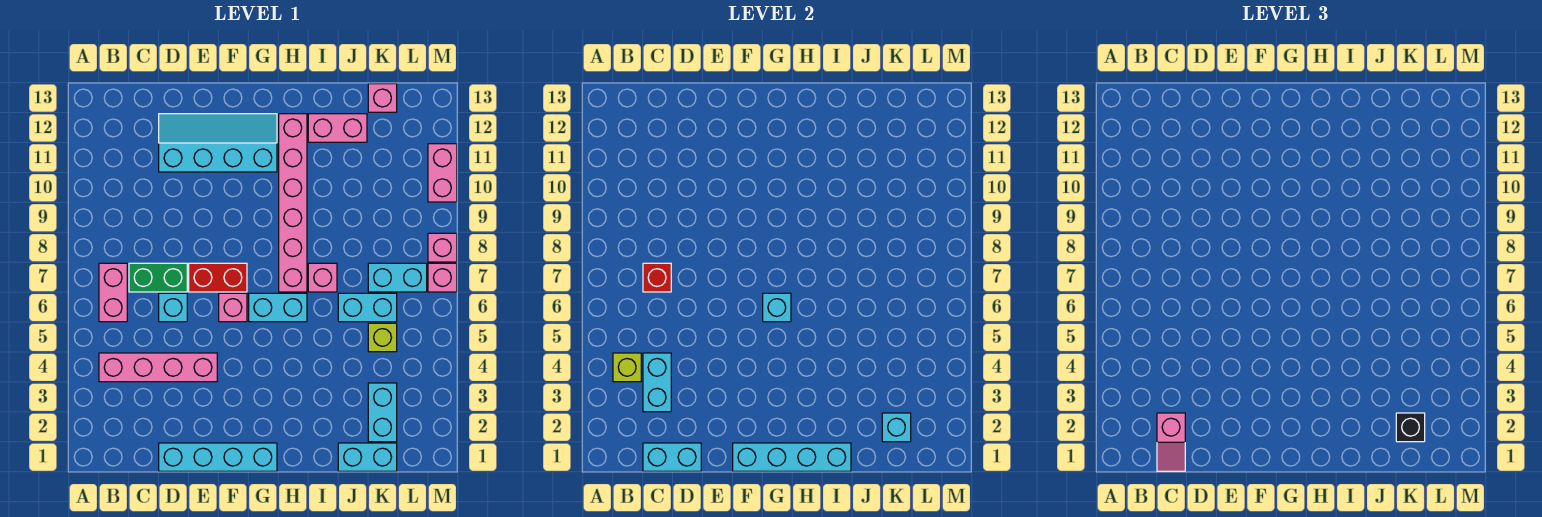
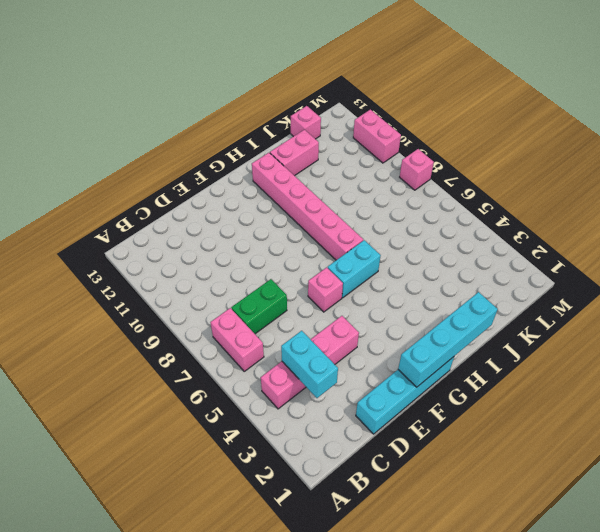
none -> cyan brick D6 level 1
none -> cyan slope D11:G12 level 1 top 11
none -> red brick E7:F7 level 1
none -> pink brick I7 level 1

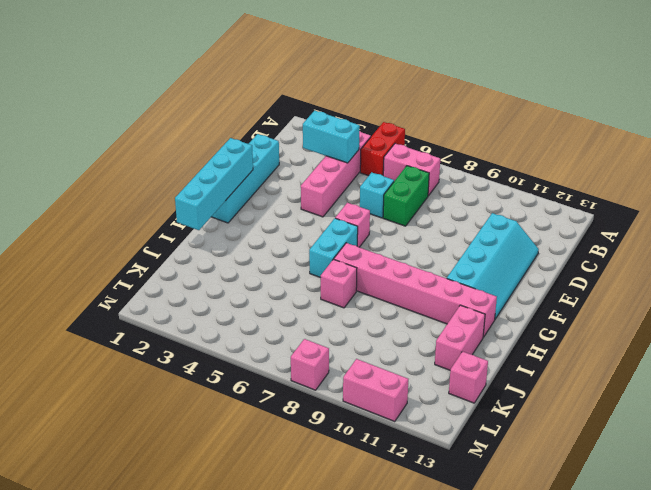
red brick A5:B5 level 1 -> red brick E7:F7 level 1
none -> cyan brick J1:K1 level 1
none -> cyan brick J6:K6 level 1
none -> cyan brick K2:K3 level 1
none -> lime brick K5 level 1

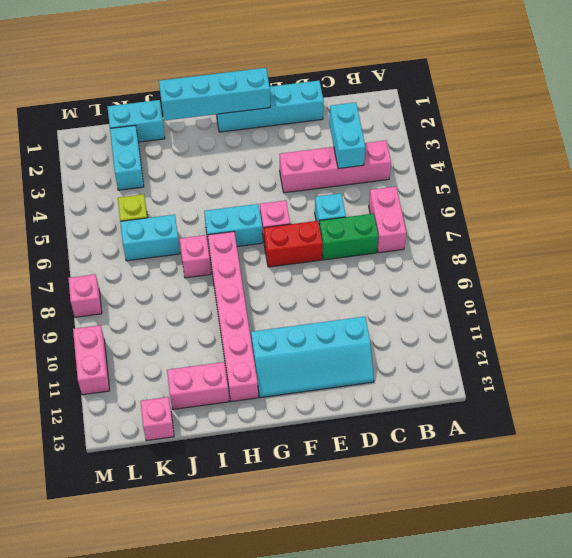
none -> cyan brick K7:L7 level 1
none -> pink brick M7 level 1
none -> lime brick B4 level 2
none -> cyan brick C1:D1 level 2

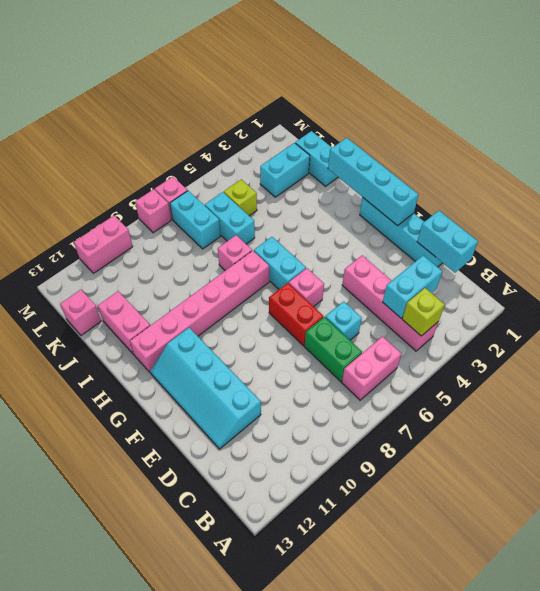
none -> red brick C7 level 2
none -> cyan brick G6 level 2
none -> cyan brick K2 level 2
none -> pink slope C1:C2 level 3 top 2

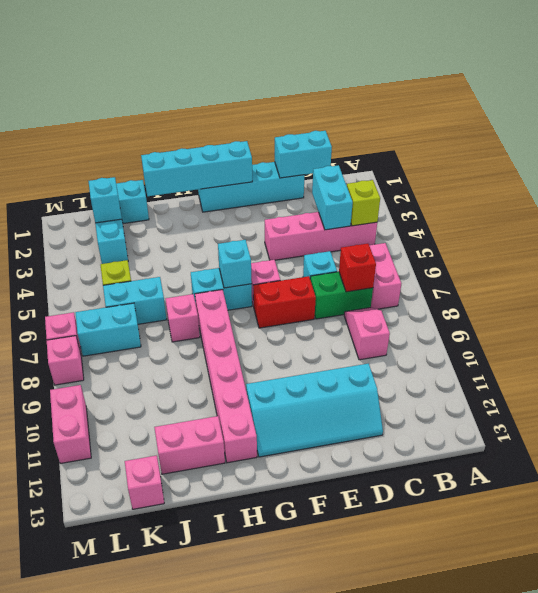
pink slope C8:C9 level 1 top 9 -> pink slope C1:C2 level 3 top 2
none -> black brick K2 level 3

